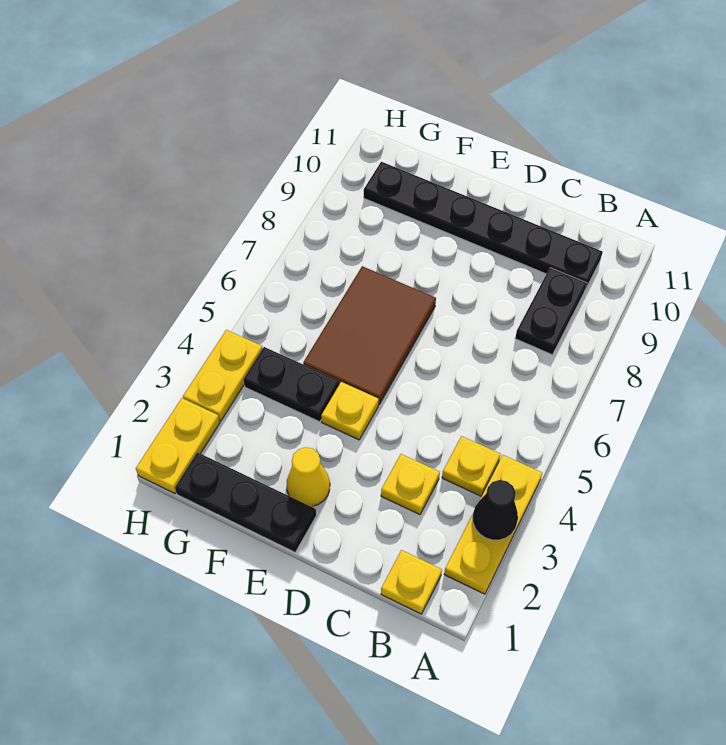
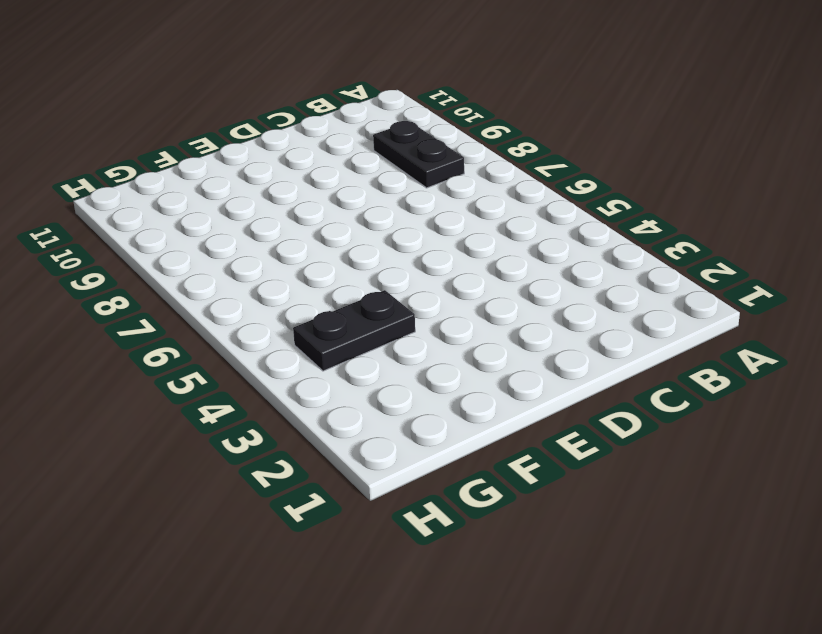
none -> yellow plate A2:A4 level 1
none -> yellow plate B1 level 1
none -> yellow plate B4 level 1

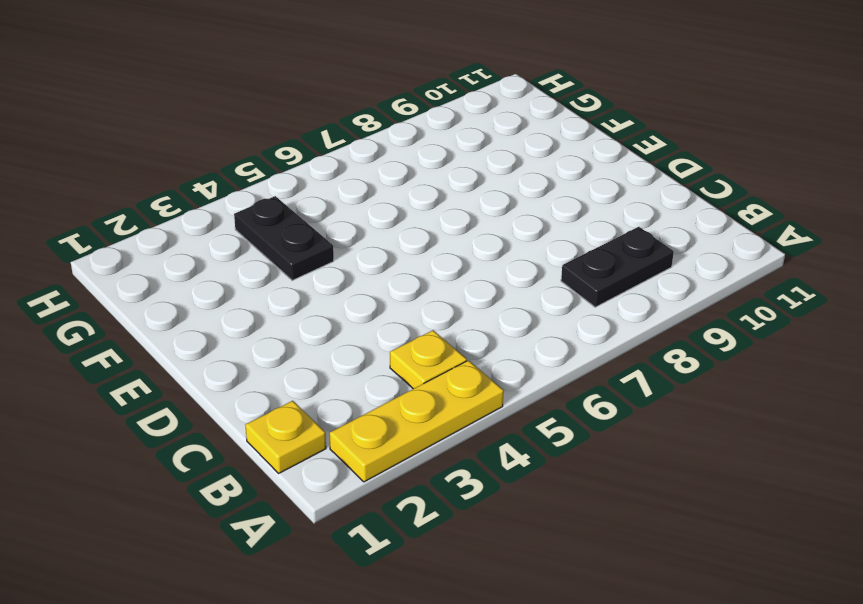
none -> black plate B10:G10 level 1
none -> yellow plate C3 level 1
none -> black plate E1:G1 level 1

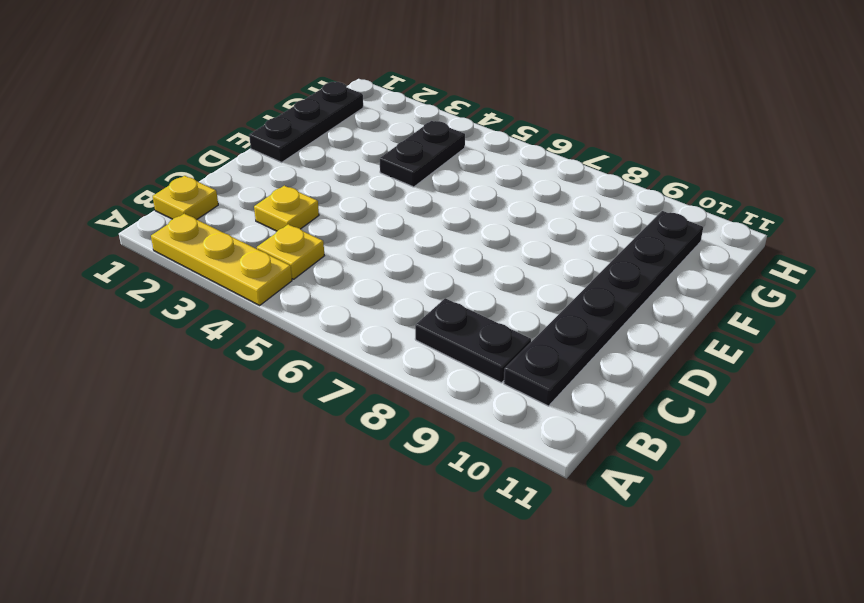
none -> yellow cone E2 level 1
none -> yellow plate E4 level 1
none -> brown tile E5:F7 level 1

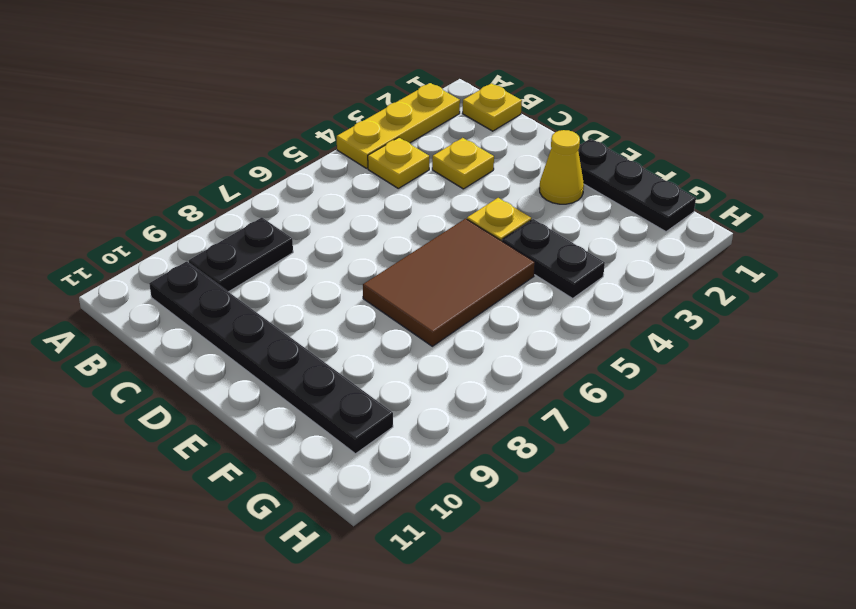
none -> yellow plate H1:H2 level 1
none -> yellow plate H3:H4 level 1
none -> black cone A3 level 2

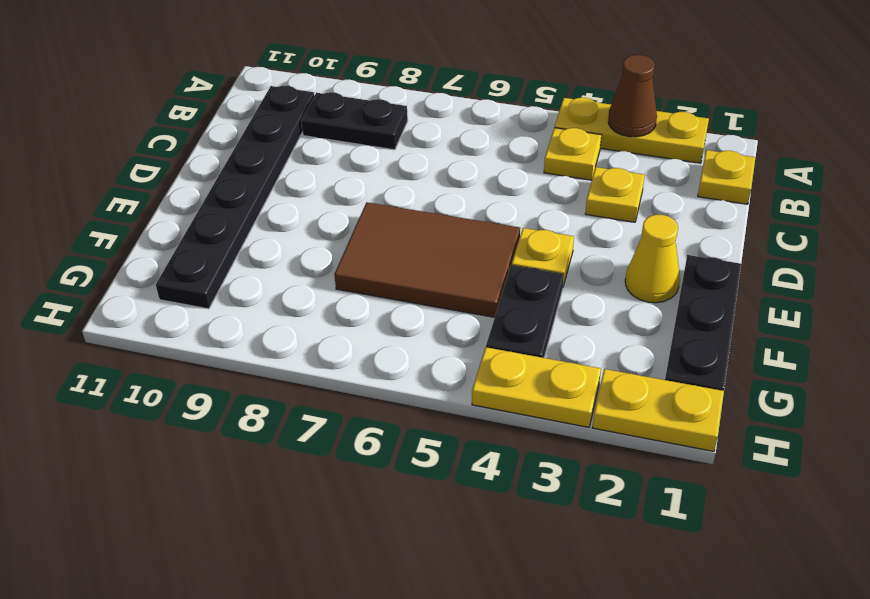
brown cone A3 level 2 -> black cone A3 level 2

